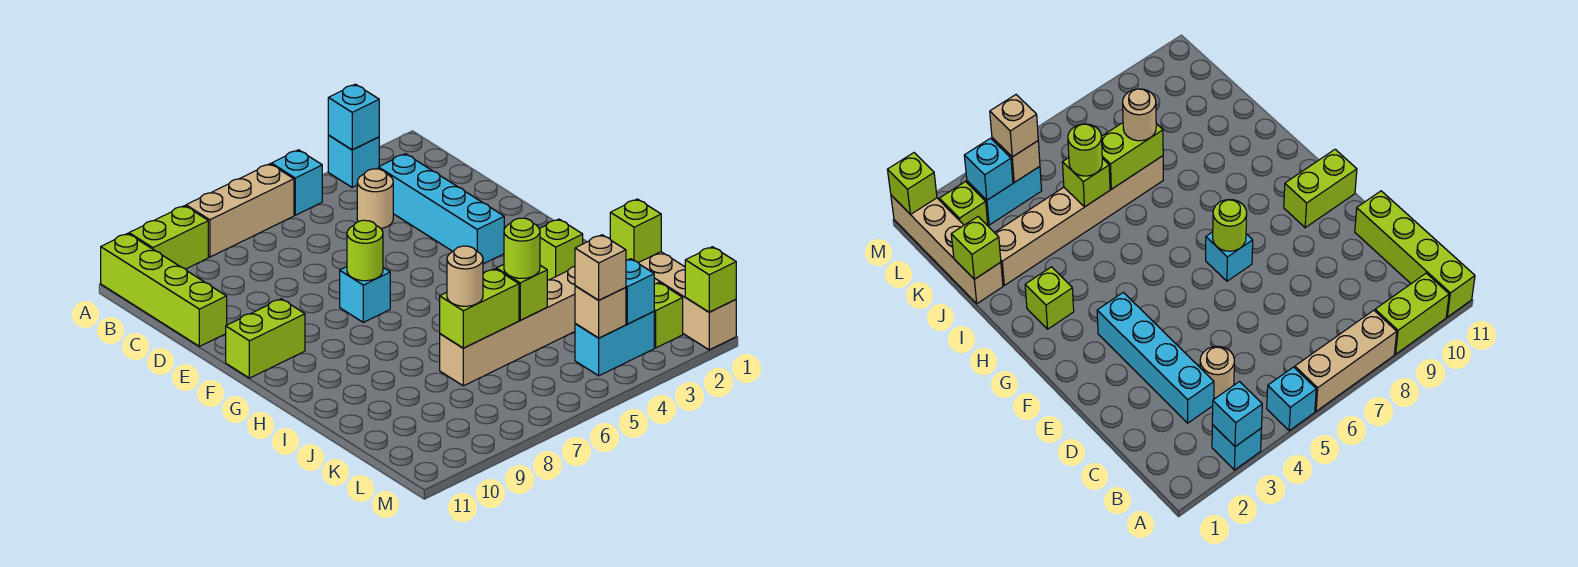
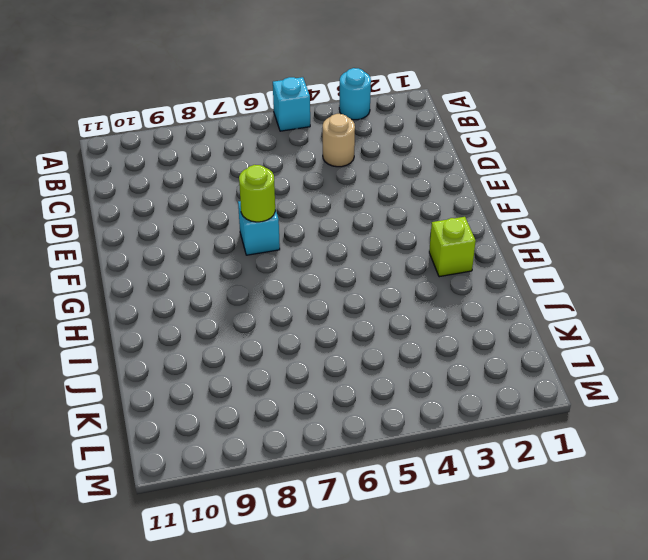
cyan round brick A3 level 1 -> cyan brick A3 level 1
none -> tan brick A6:A8 level 1
none -> lime brick A9:A10 level 1
none -> lime brick A11:D11 level 1

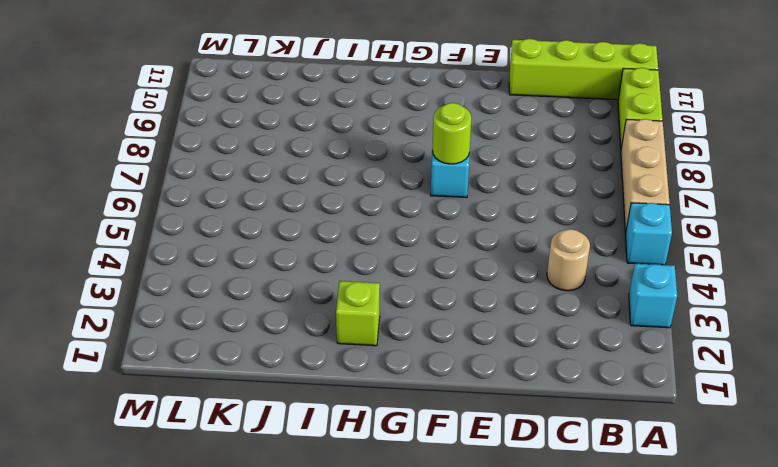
none -> cyan brick C3:F3 level 1
none -> lime brick F10:F11 level 1
none -> tan brick J1:M1 level 1

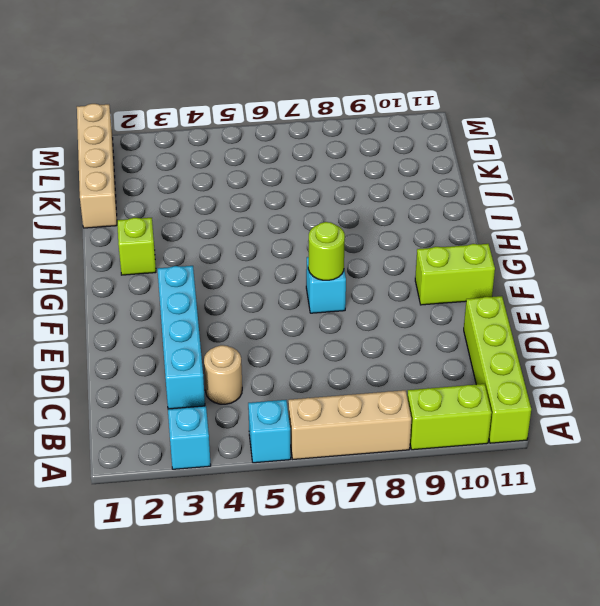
none -> tan brick J2:J7 level 1
none -> lime brick L2 level 1
none -> cyan brick L3:L4 level 1

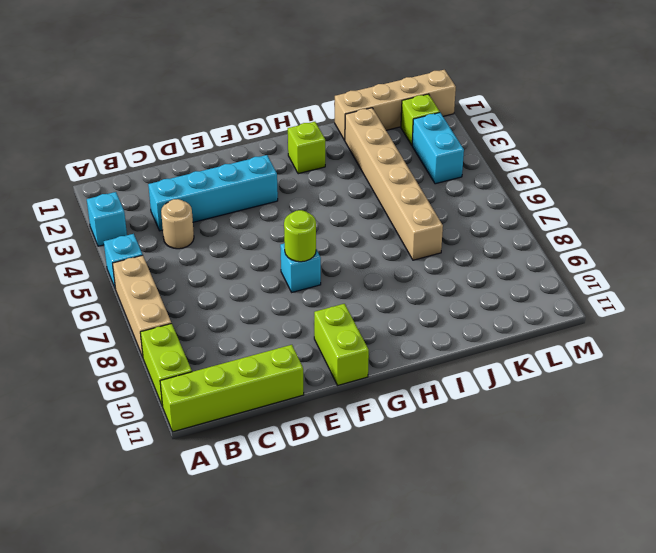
none -> cyan brick A3 level 2
none -> lime brick J1 level 2
none -> lime brick J5 level 2

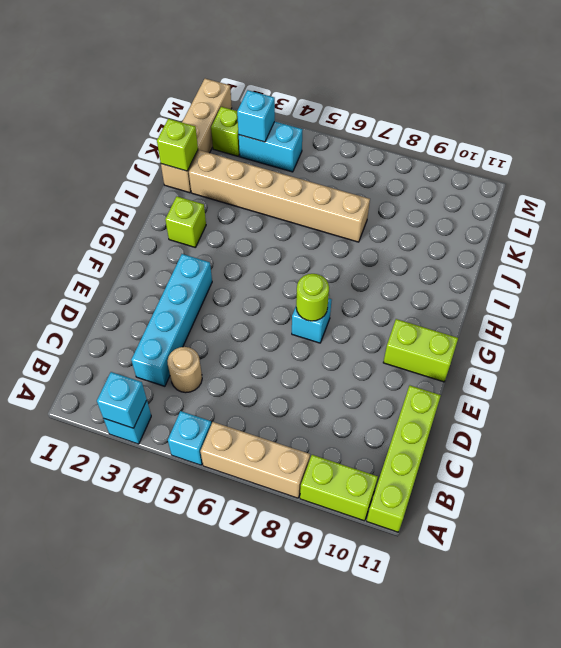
none -> lime brick J5 level 2
none -> lime brick J6:J7 level 2
none -> tan brick L4 level 2

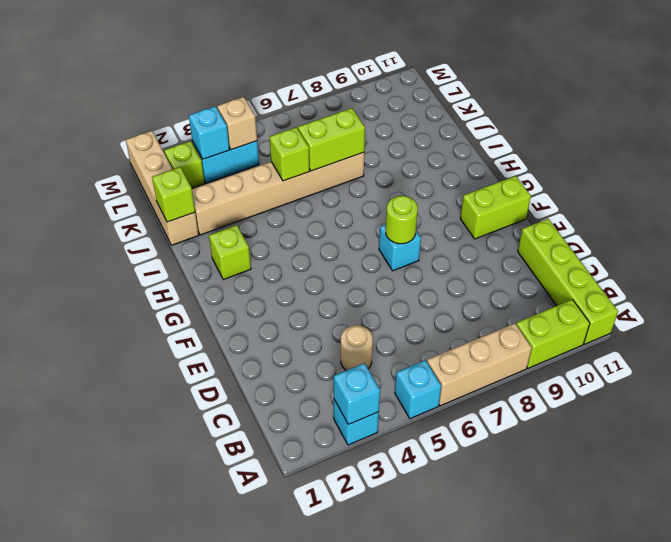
none -> cyan brick C3:F3 level 1
none -> lime brick M1 level 2
none -> lime round brick J5 level 3

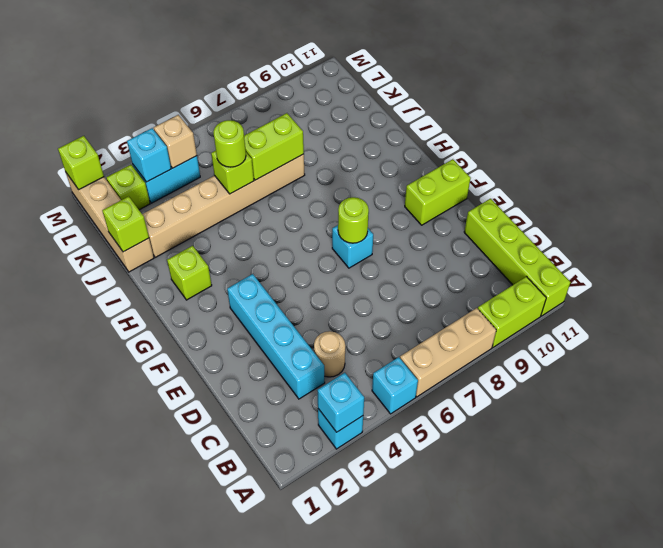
none -> tan round brick J7 level 3
none -> tan brick L4 level 3

